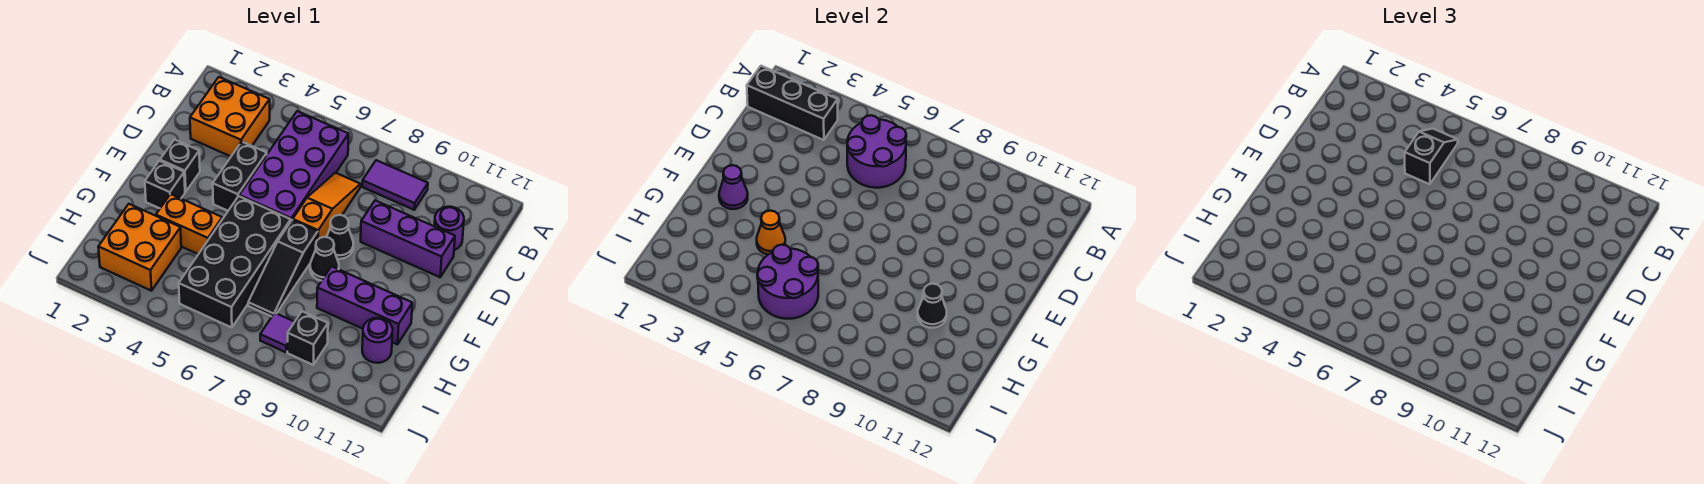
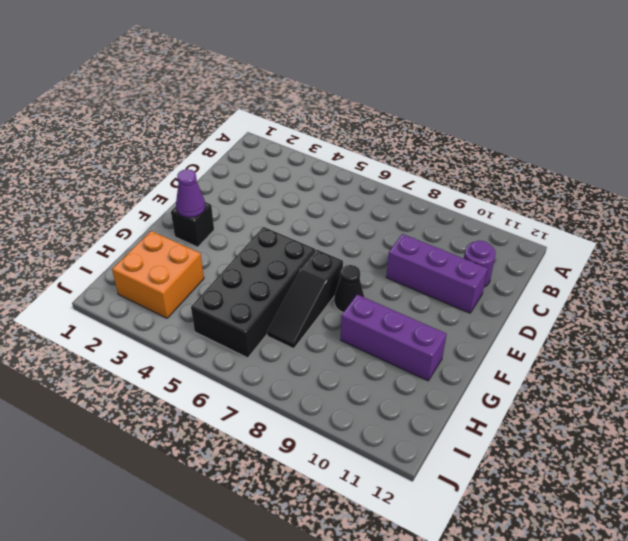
none -> orange brick B2:C3 level 1
none -> purple brick B5:E6 level 1
none -> purple tile B8:B9 level 1

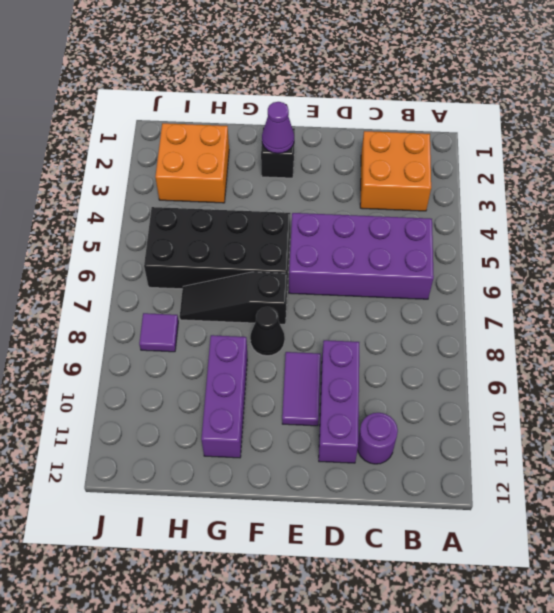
purple tile E9:E10 level 1 -> purple tile B8:B9 level 1
none -> orange slope C7:E7 level 1 top E
none -> black brick D4:E4 level 1
none -> black brick E2 level 1

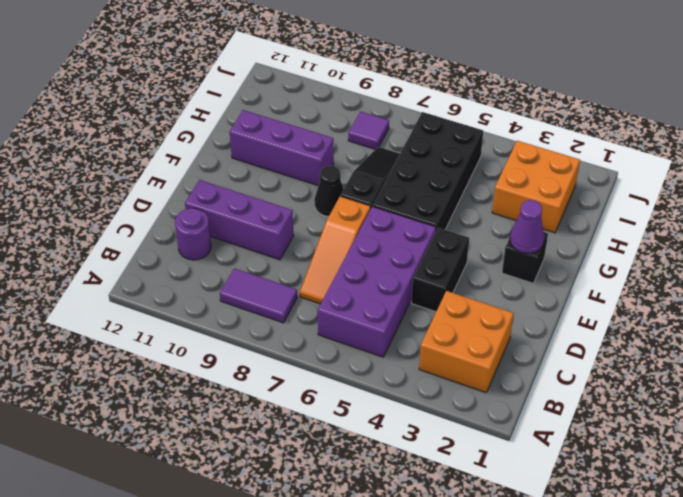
none -> black brick E2 level 1
none -> black cone E8 level 1
none -> orange brick G3:G4 level 1

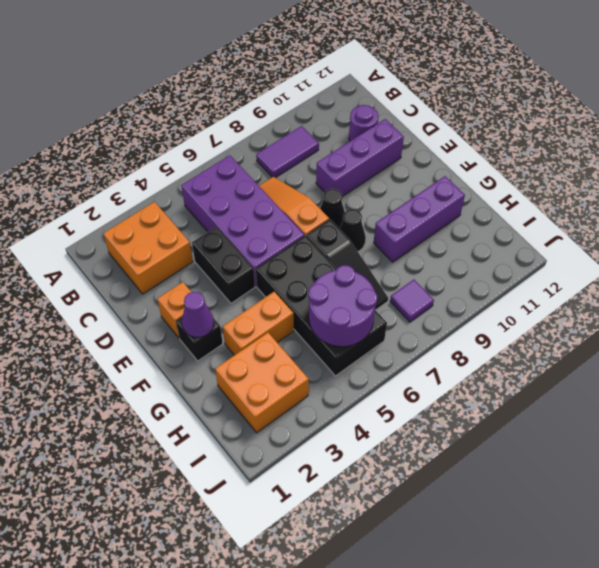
orange brick E2 level 1 -> black brick E2 level 1
none -> purple round brick H11 level 1
none -> black brick I9 level 1
none -> black brick B1:B3 level 2

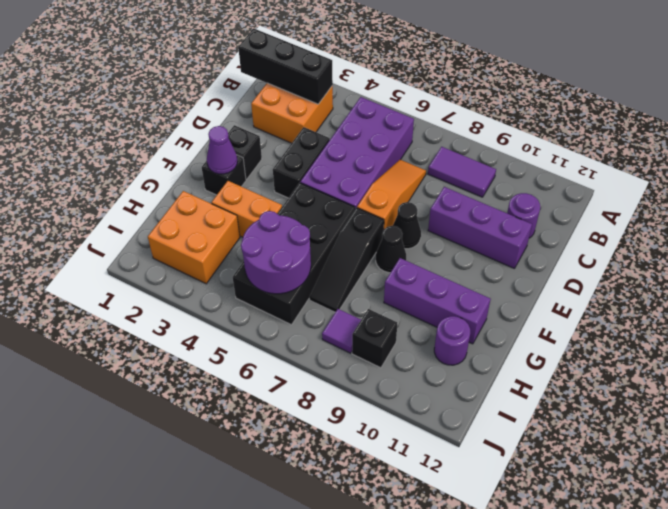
none -> purple round brick B5:C6 level 2
none -> orange cone G4 level 2
none -> black cone G10 level 2

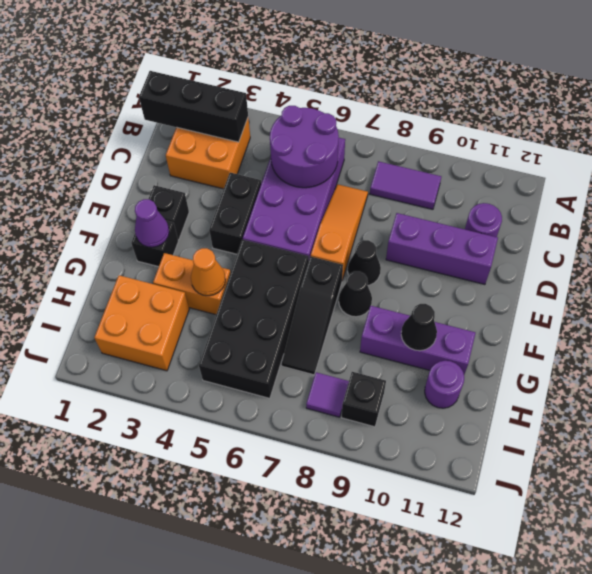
none -> purple round brick H5:I6 level 2
none -> black slope B5:C5 level 3 top C

